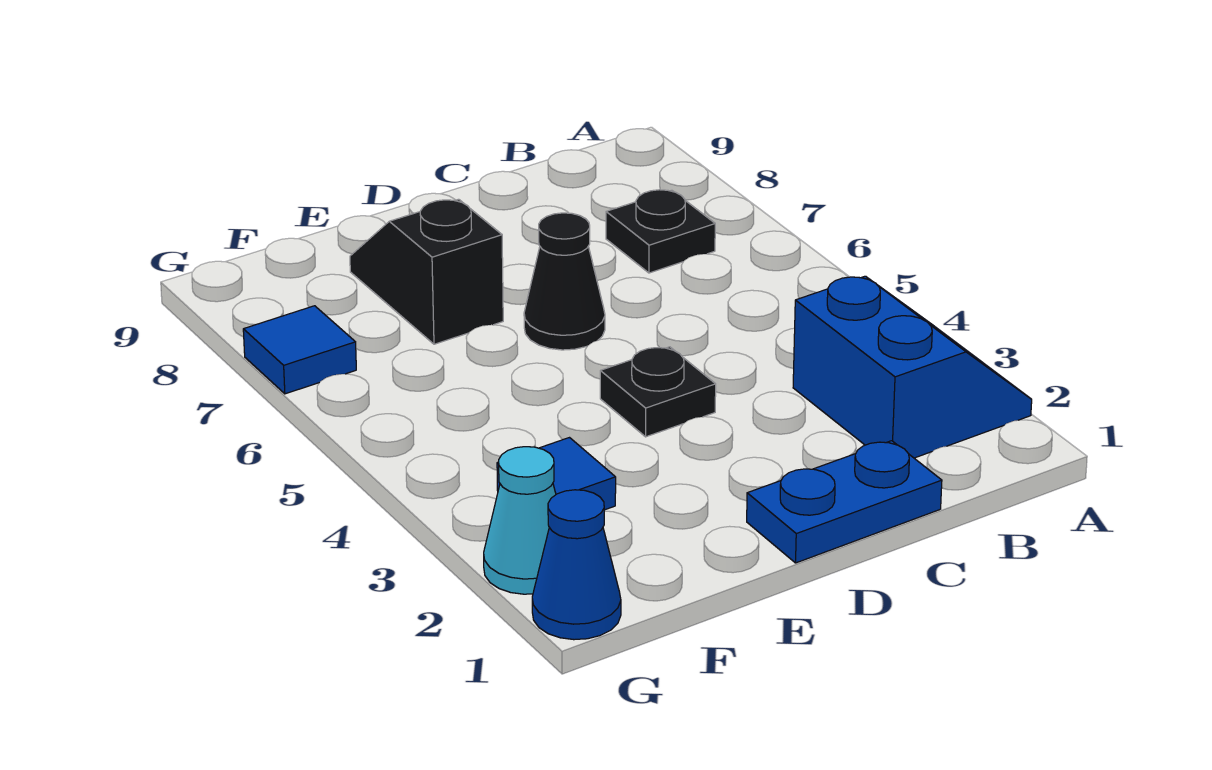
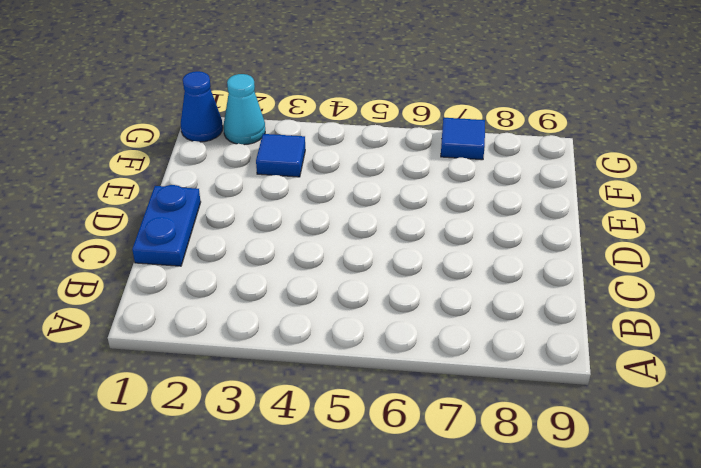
none -> blue slope A2:B3 level 1 top B
none -> black plate B7 level 1

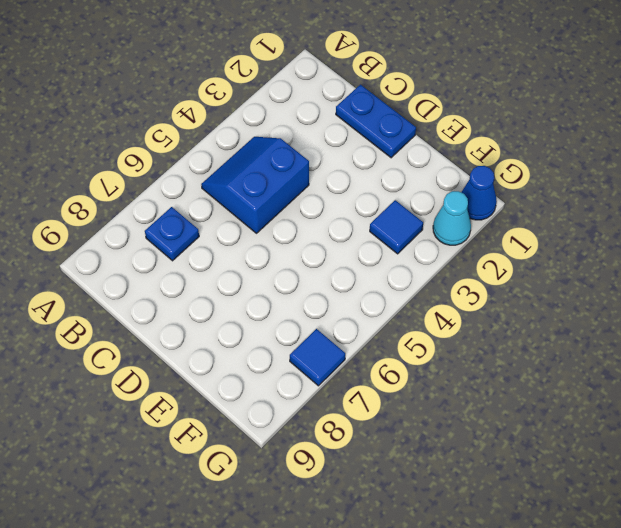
blue slope B4:C5 level 1 top C -> blue slope A2:B3 level 1 top B
blue plate B7 level 1 -> black plate B7 level 1
none -> black plate D4 level 1
none -> black cone D6 level 1

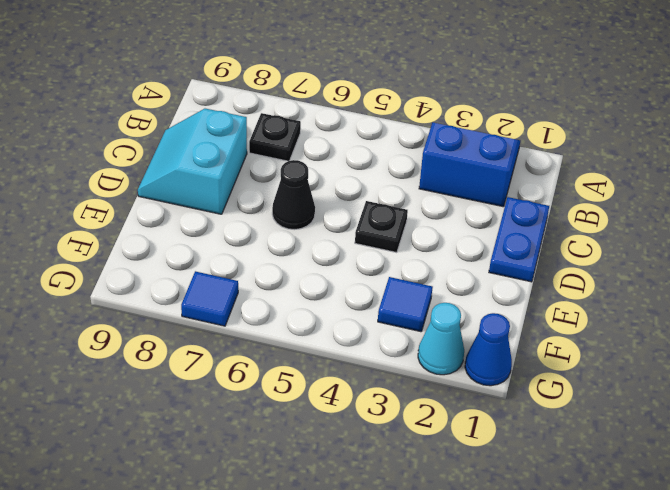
cyan slope C8:D9 level 1 top 8 -> none
none -> black slope E7:E8 level 1 top 7

